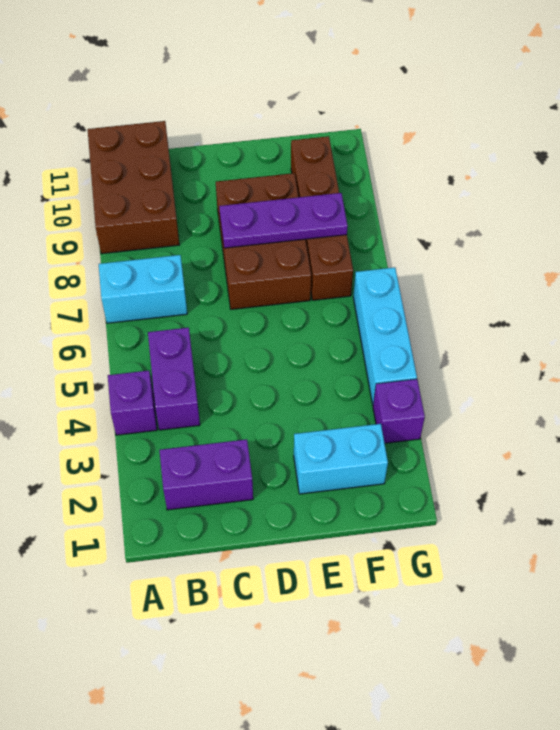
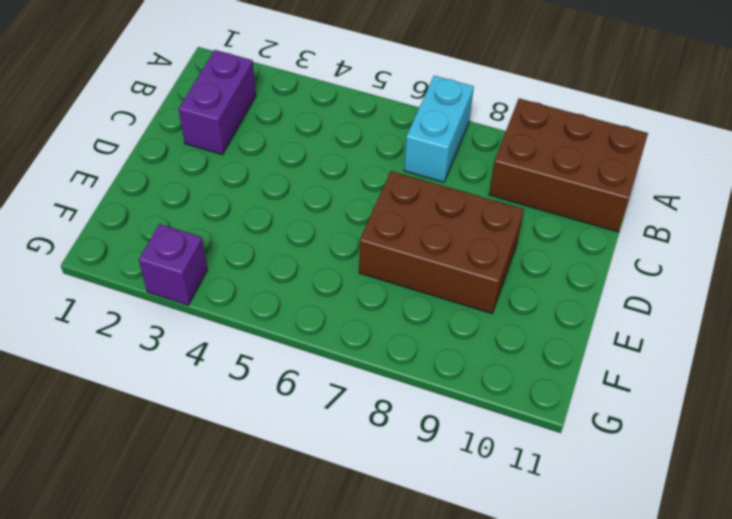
none -> purple brick A4 level 1
none -> purple brick B4:B5 level 1

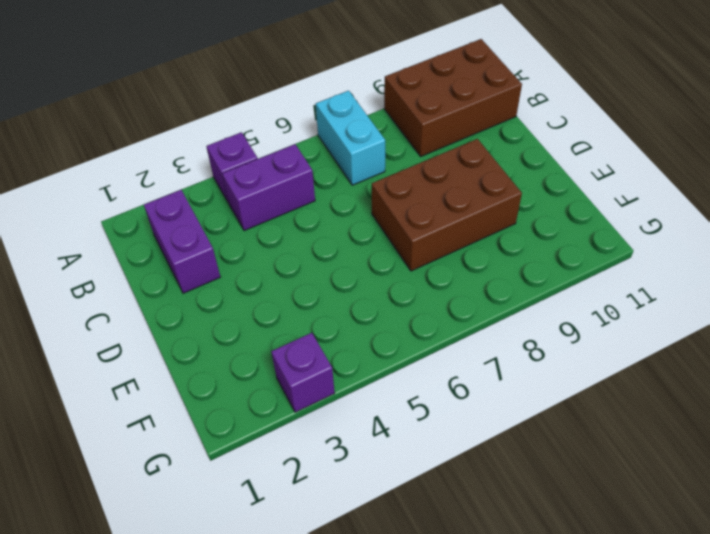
none -> cyan brick E2:F2 level 1
none -> brown brick F7:F10 level 1

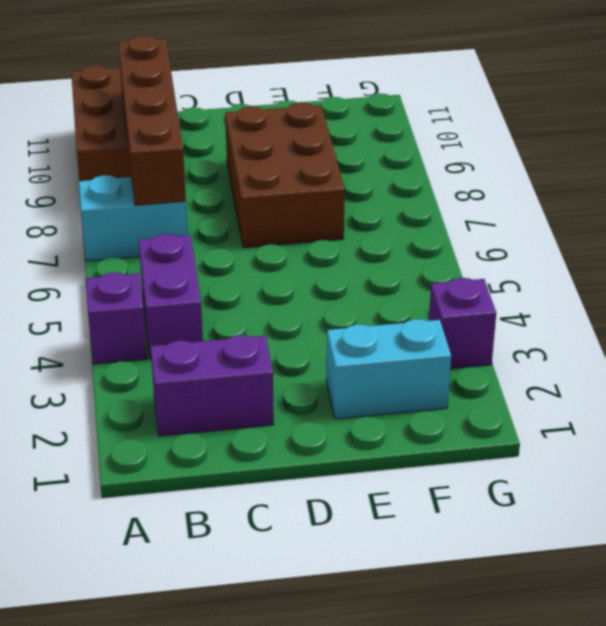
brown brick B7:B10 level 2 -> brown brick F7:F10 level 1
none -> cyan brick G4:G6 level 1
none -> purple plate D8:F8 level 2

